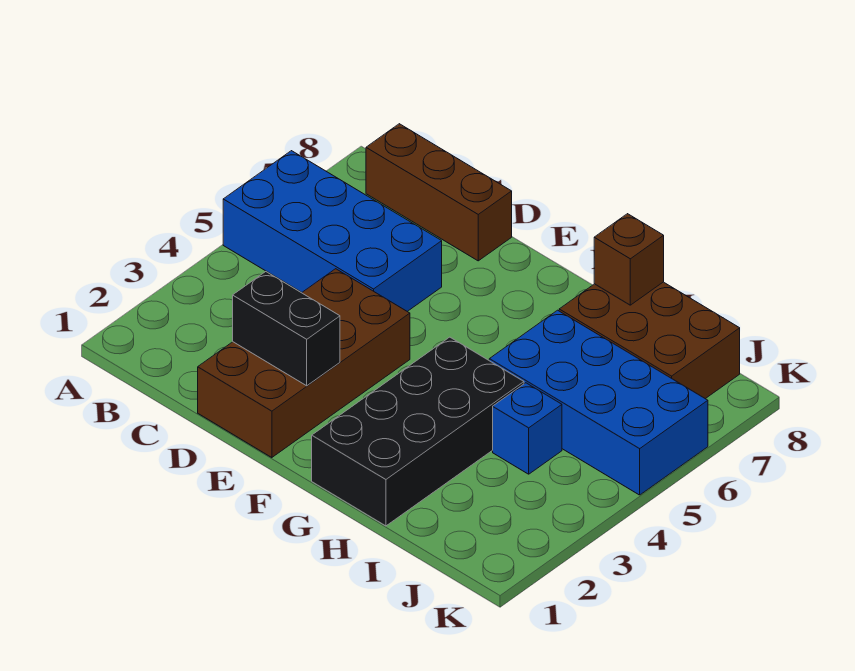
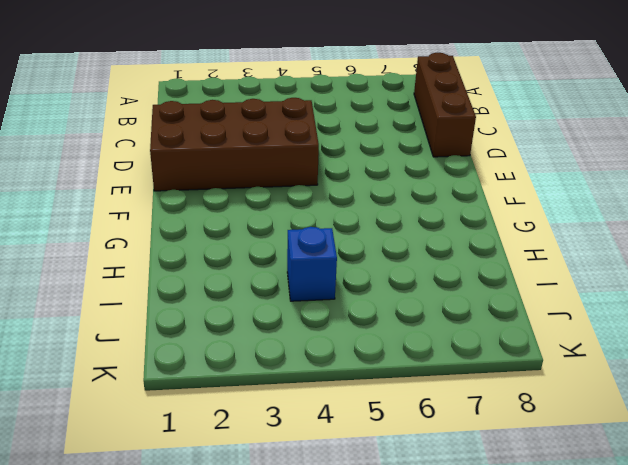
none -> blue brick A5:D6 level 1
none -> black brick G1:H4 level 1

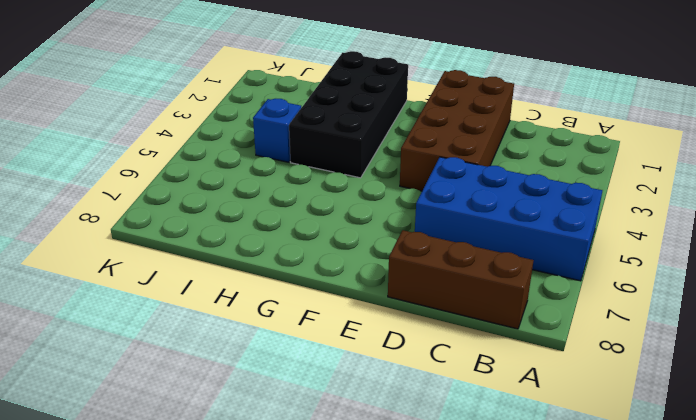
none -> blue brick H5:K6 level 1
none -> brown brick H7:J8 level 1

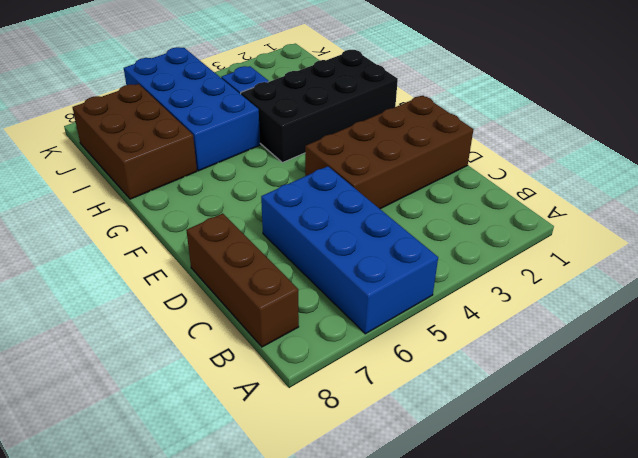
none -> black brick D2:E2 level 2
none -> brown brick H8 level 2

